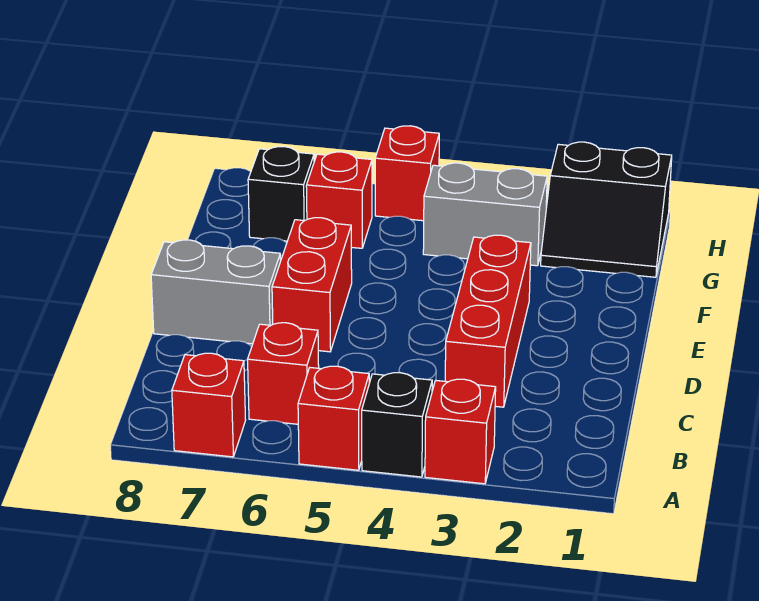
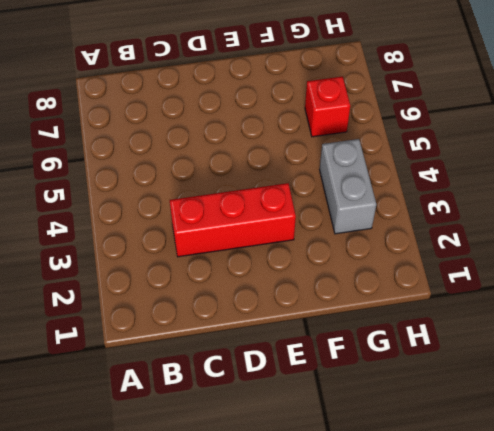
none -> red brick A3 level 1
none -> black brick A4 level 1
none -> red brick A5 level 1

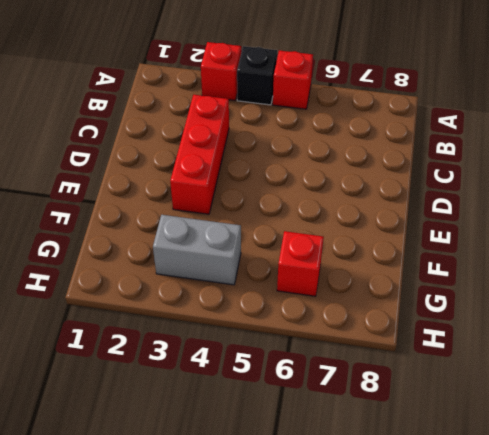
none -> red brick A7 level 1
none -> red brick B6 level 1
none -> red brick D6:E6 level 1

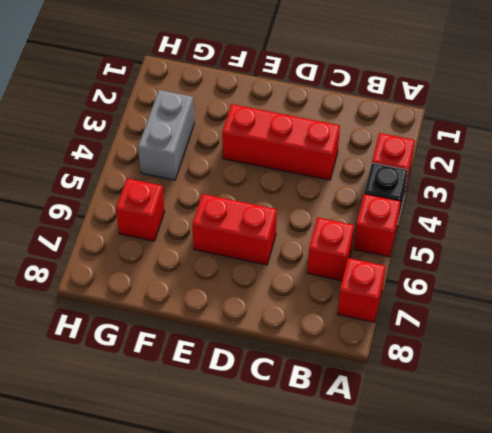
none -> grey brick D7:D8 level 1
none -> black slope G1:H2 level 1 top H
none -> black brick G7 level 1

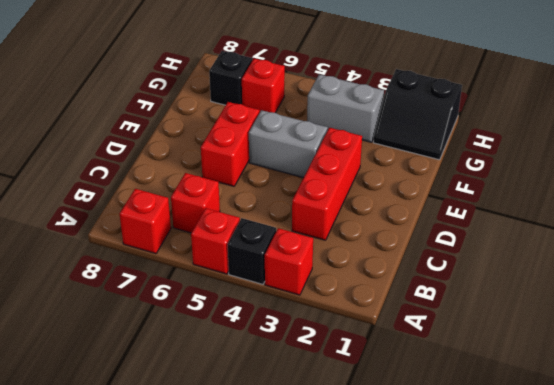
grey brick E4:E5 level 1 -> grey brick D7:D8 level 1
none -> red brick H5 level 1

